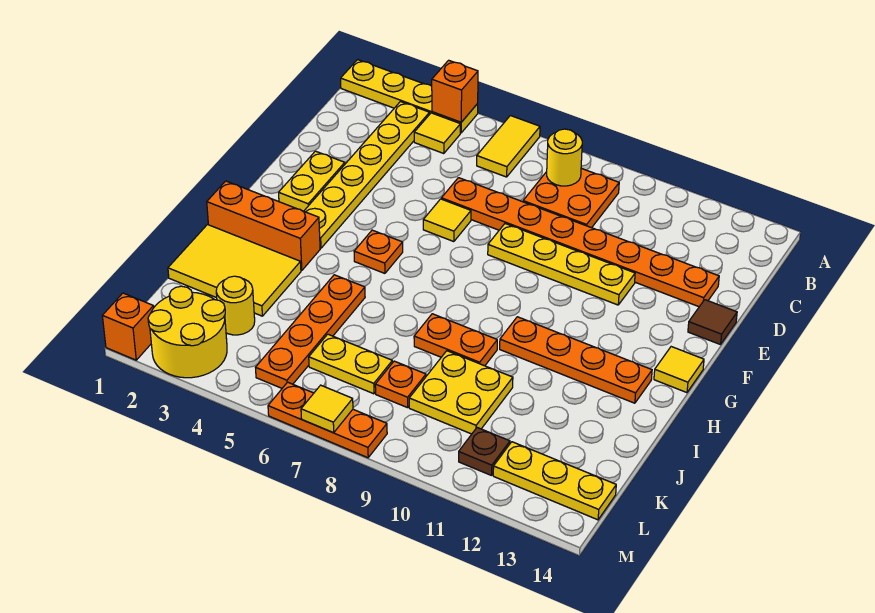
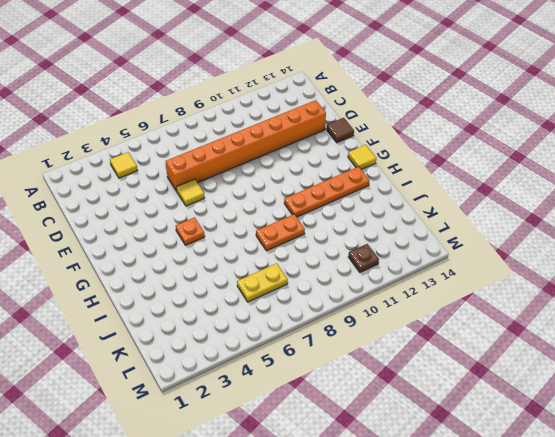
orange brick D6:D13 level 1 -> orange plate D6:D13 level 1
none -> yellow plate A1:A4 level 1
none -> yellow tile A6:B6 level 1
none -> yellow plate B3:G3 level 1

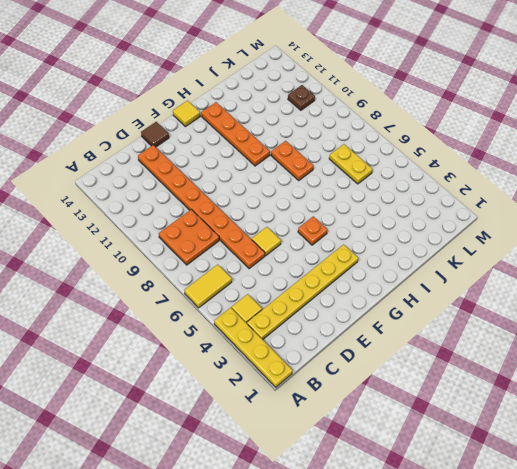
none -> yellow plate E2:F2 level 1
none -> yellow plate E8:E11 level 1
none -> orange brick H1:H3 level 1

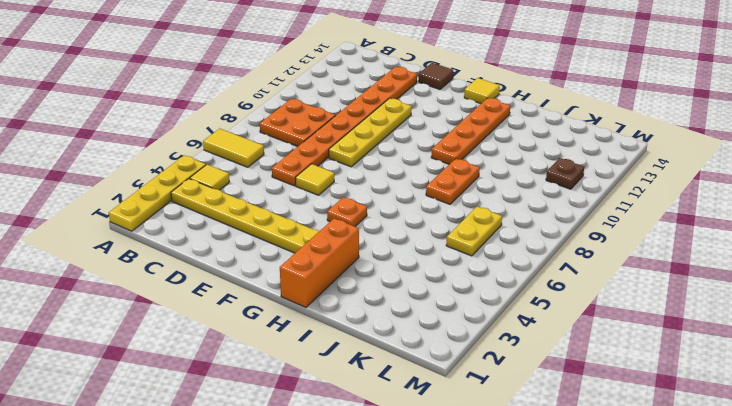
none -> yellow plate E2:F2 level 1
none -> yellow tile I1:J3 level 1
none -> orange plate I5:L5 level 1

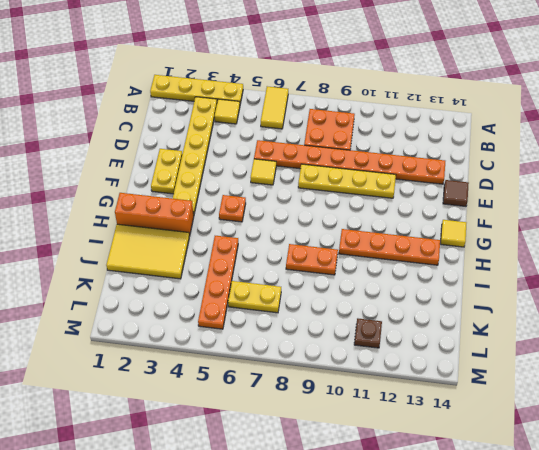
none -> yellow plate J9:K10 level 1
none -> yellow round brick K3 level 1
none -> orange plate K8 level 1

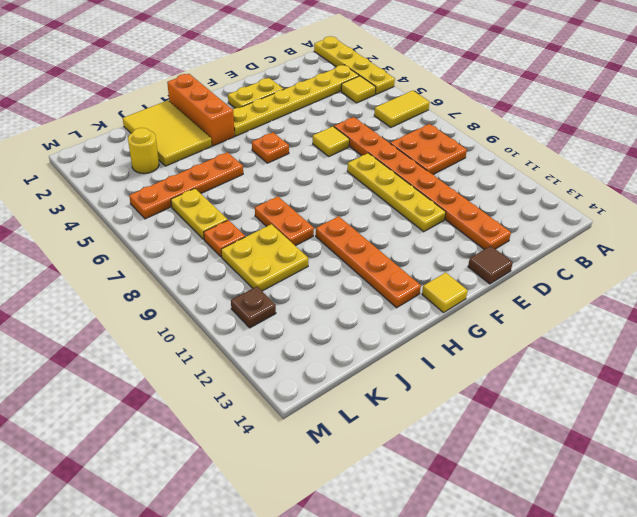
none -> yellow round brick L2:M3 level 1
none -> yellow plate L12:L14 level 1
none -> orange brick M1 level 1

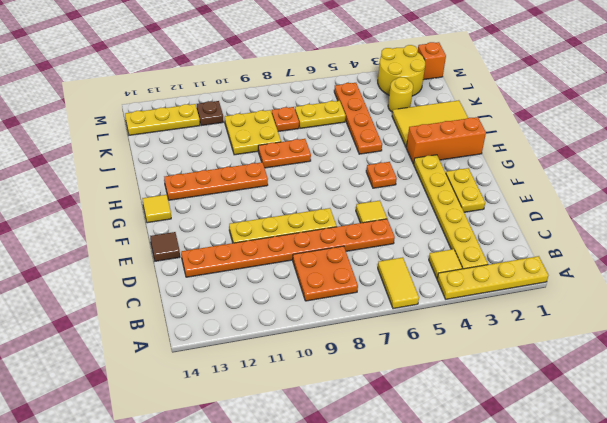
none -> orange plate M6:M8 level 1
none -> orange brick A4 level 2
none -> yellow round brick B8 level 2

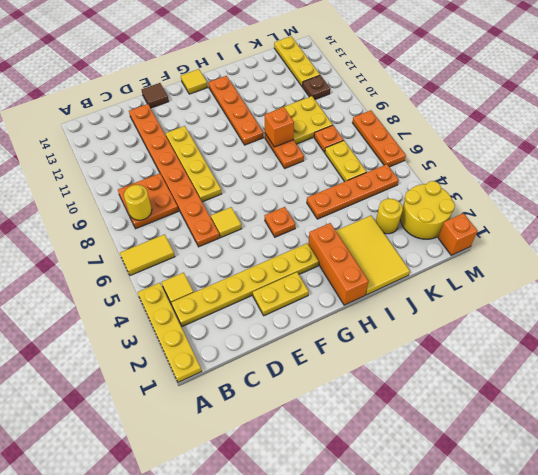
orange brick I9 level 2 -> orange brick A4 level 2
none -> yellow tile M7 level 2

